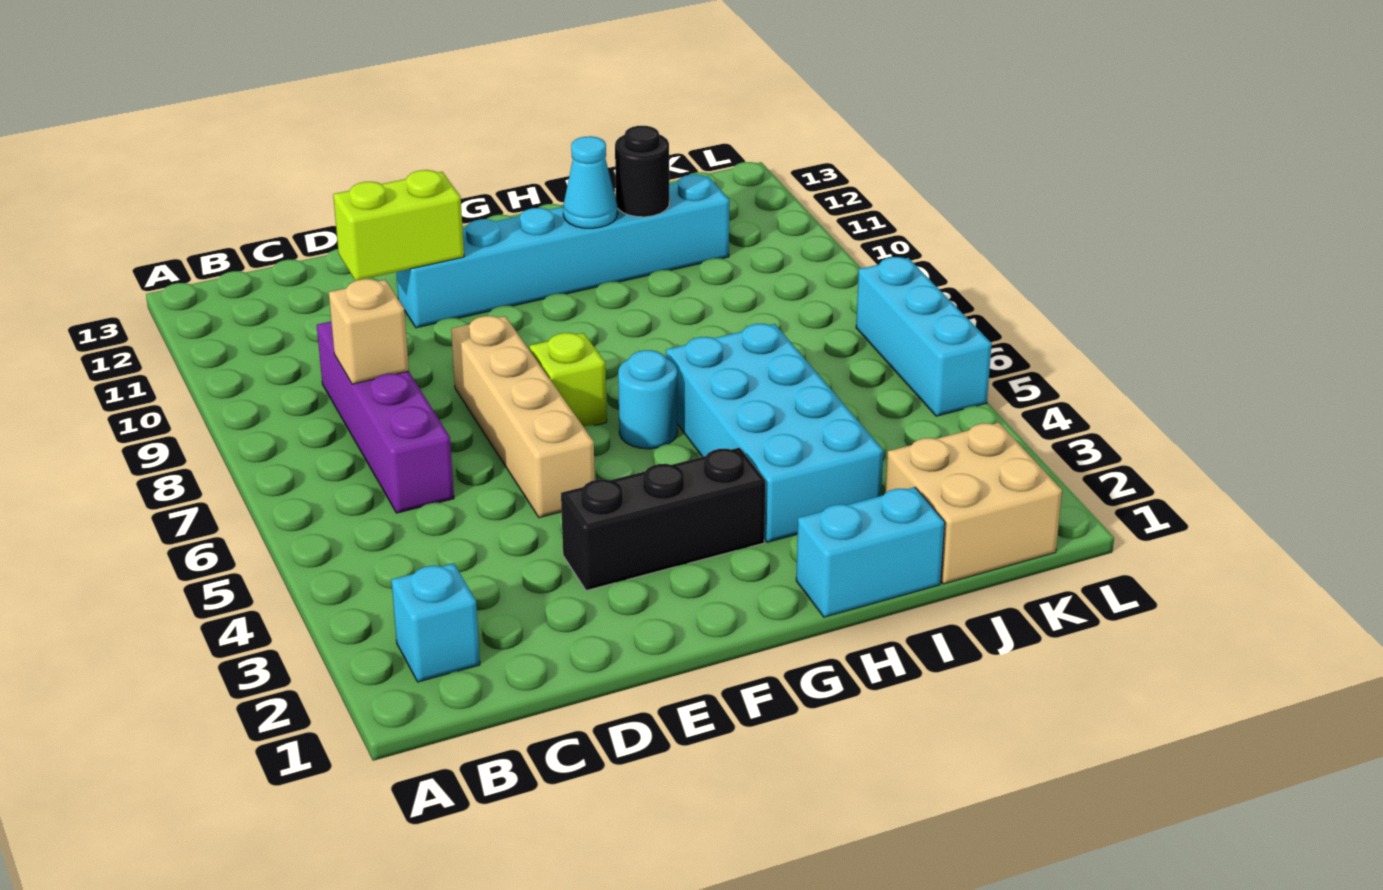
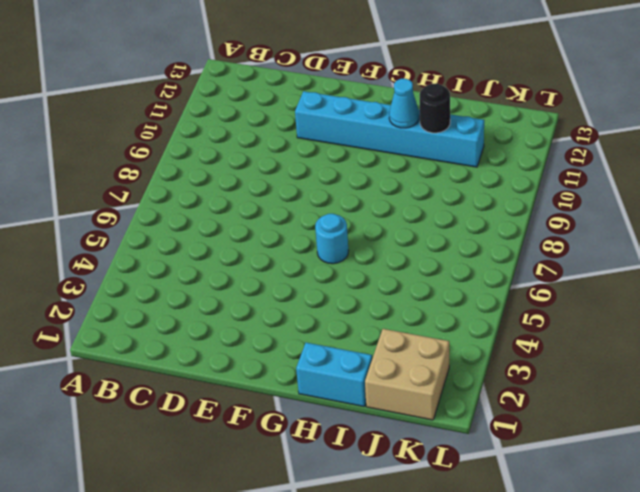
none -> cyan brick B2 level 1
none -> purple brick C6:C9 level 1
none -> black brick E3:G3 level 1

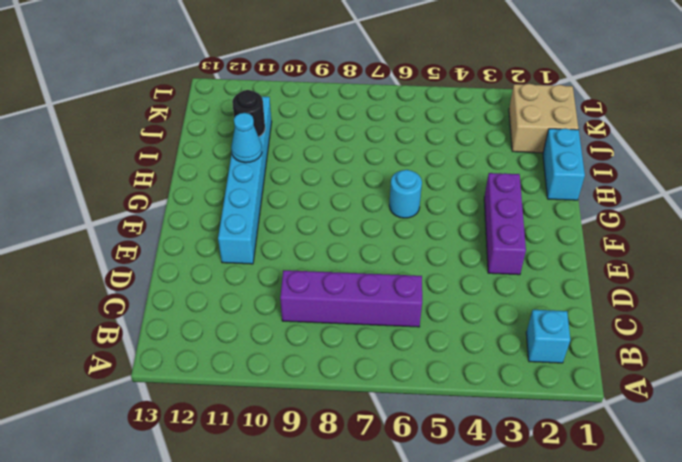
purple brick E3:G3 level 1 -> black brick E3:G3 level 1
none -> tan brick E5:E8 level 1
none -> lime brick F7 level 1
none -> cyan brick H3:I6 level 1

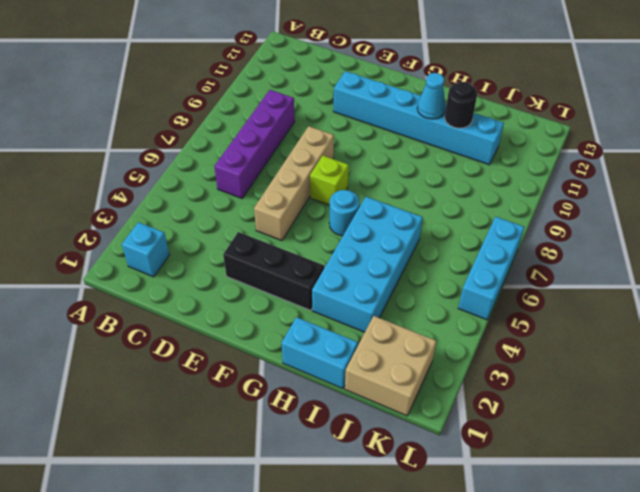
none -> tan brick C8 level 2
none -> lime brick D11:E11 level 2

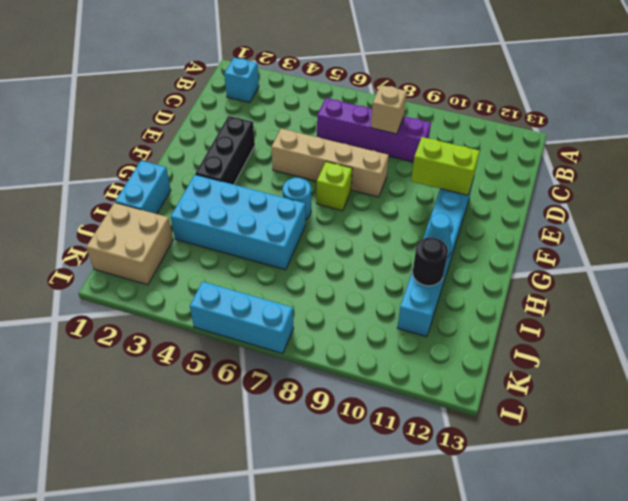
lime brick E10:E11 level 2 -> lime brick D11:E11 level 2

